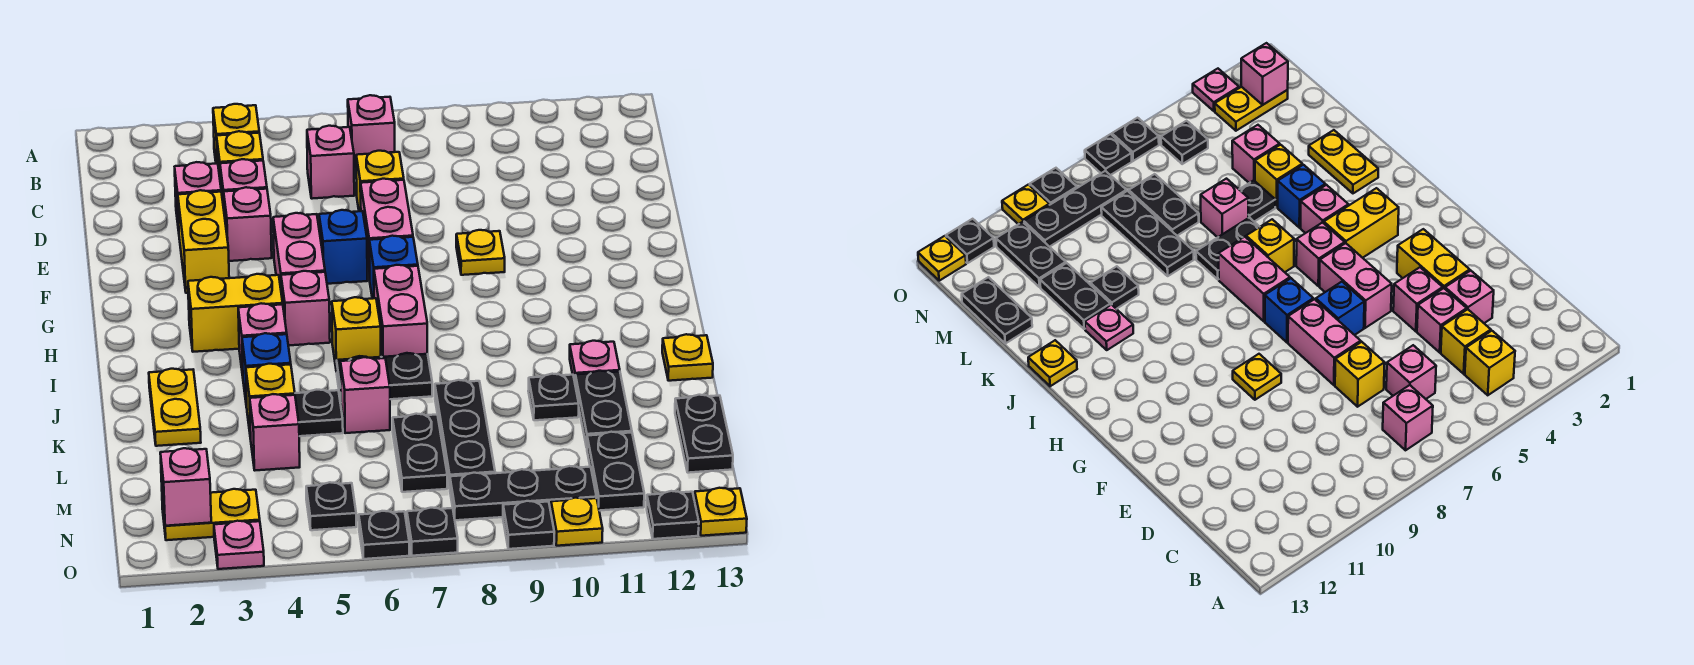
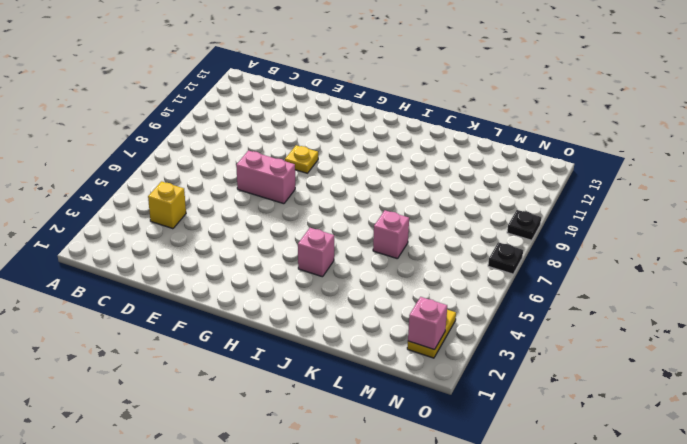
none -> yellow brick B4 level 1
none -> pink brick B7 level 1
none -> pink brick C6 level 1
none -> pink brick D3 level 1

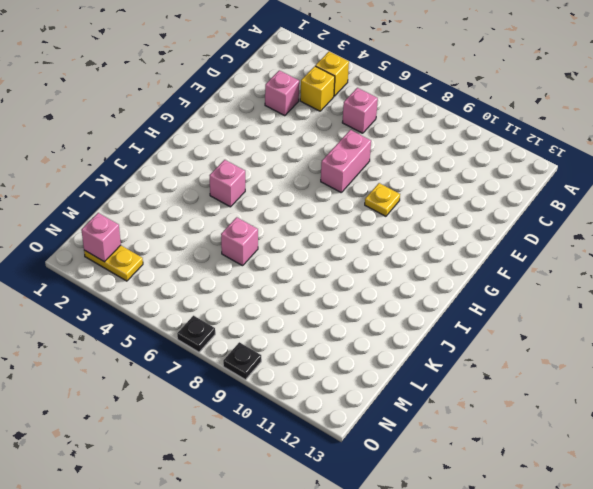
none -> pink brick B7 level 1
none -> pink brick D4 level 1
none -> yellow brick D7 level 1
none -> yellow brick E3:F3 level 1

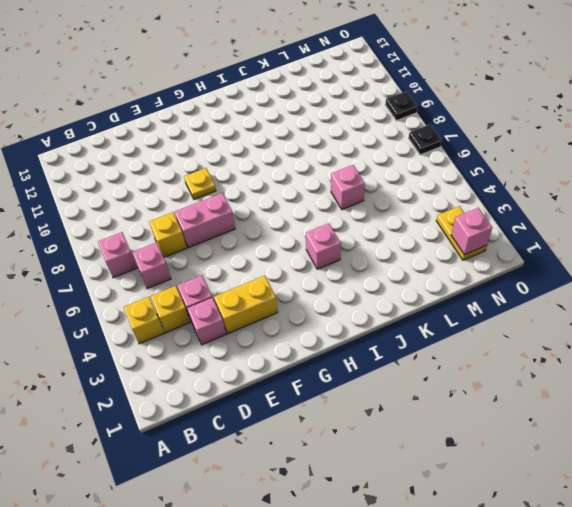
none -> pink brick E4 level 1
none -> pink brick F5:G5 level 1
none -> blue brick F6 level 1
none -> blue brick G7 level 1

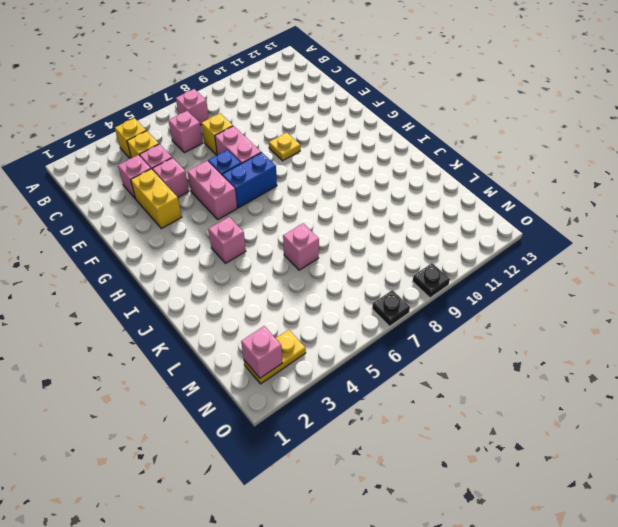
blue brick G6:G7 level 1 -> blue brick G7 level 1
none -> yellow brick H3:H4 level 1
none -> pink brick H5 level 1
none -> pink brick H7:I7 level 1
none -> yellow brick I6 level 1

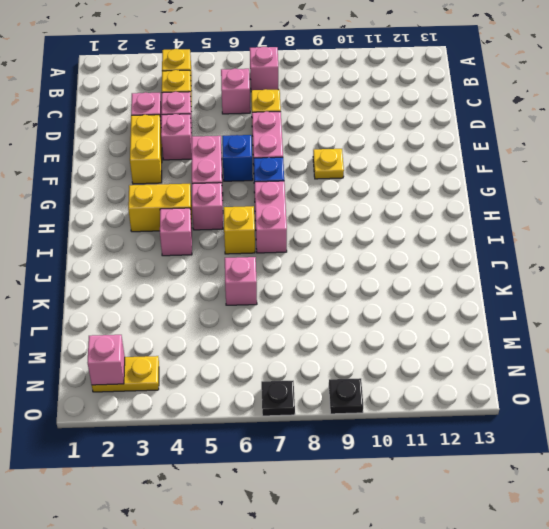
none -> yellow plate J2:K2 level 1
none -> blue brick J4 level 1
none -> black plate J6:J7 level 1
none -> pink plate J11 level 1

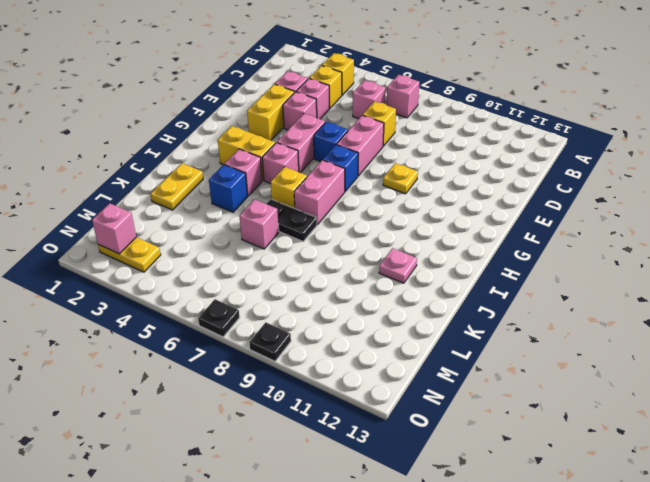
none -> yellow plate J13 level 1
none -> yellow brick K4 level 1
none -> black plate K5 level 1
none -> black plate K8:M8 level 1

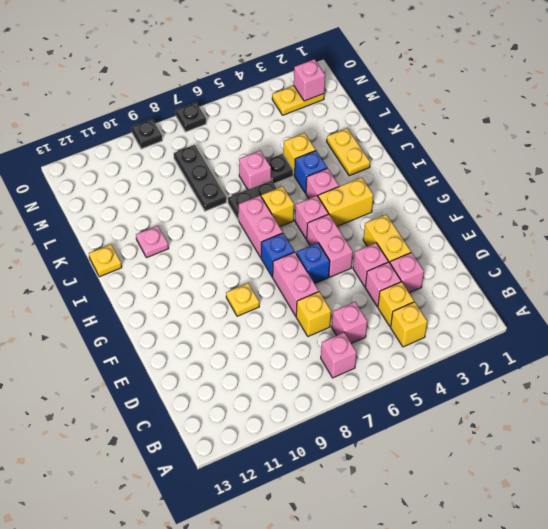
none -> black plate K10 level 1
none -> black plate K11:L11 level 1
none -> pink brick L4 level 1
none -> black plate L7:M7 level 1

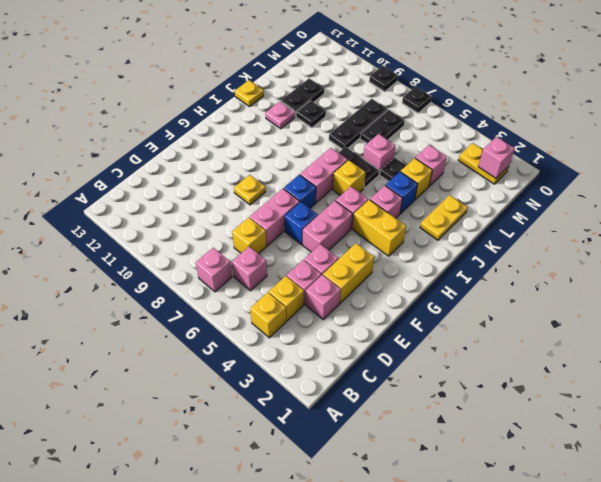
none -> black plate L13:M13 level 1
none -> black plate M11:N11 level 1
none -> black plate N5 level 1
none -> black plate N8:N10 level 1

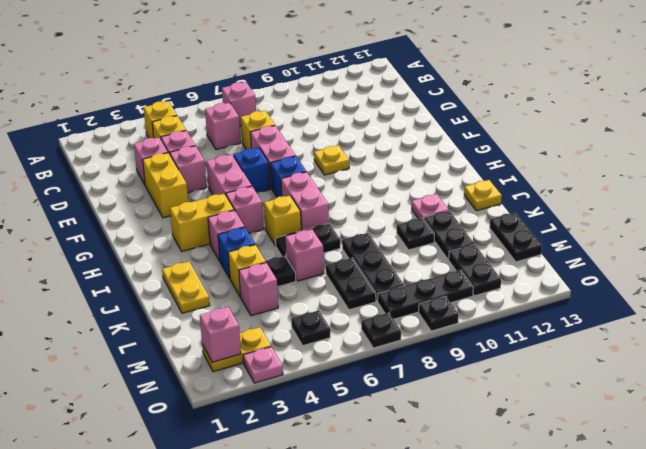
none -> black plate O6 level 1
none -> yellow plate O10 level 1
none -> black plate O12 level 1
none -> yellow plate O13 level 1

